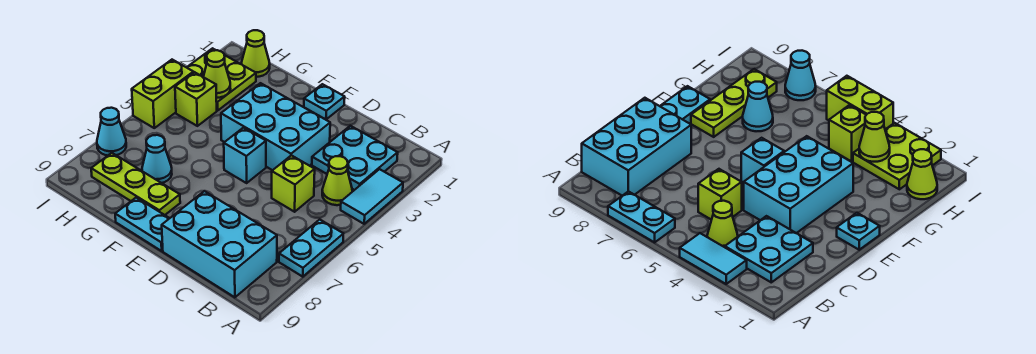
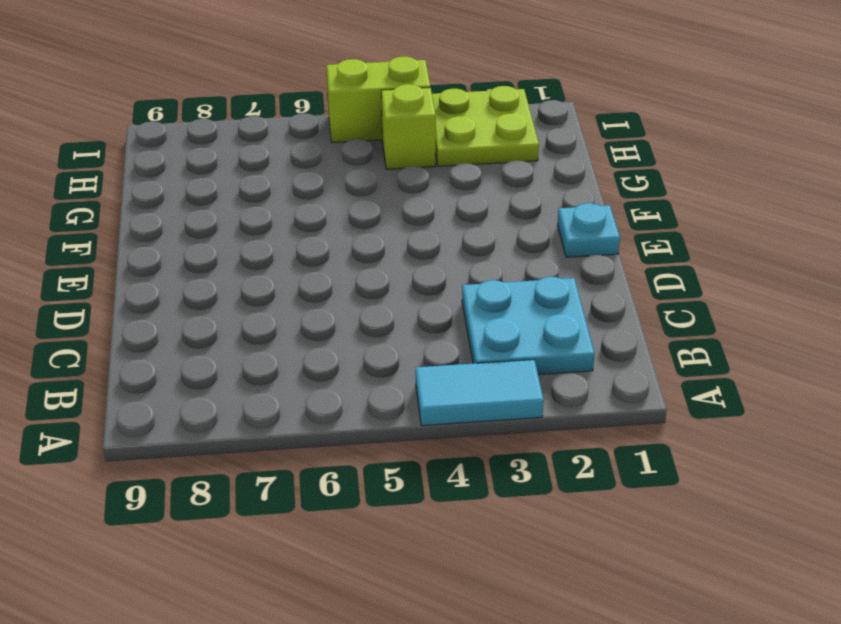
none -> cyan plate A6:A7 level 1
none -> lime cone B4 level 1
none -> cyan brick B8:D9 level 1

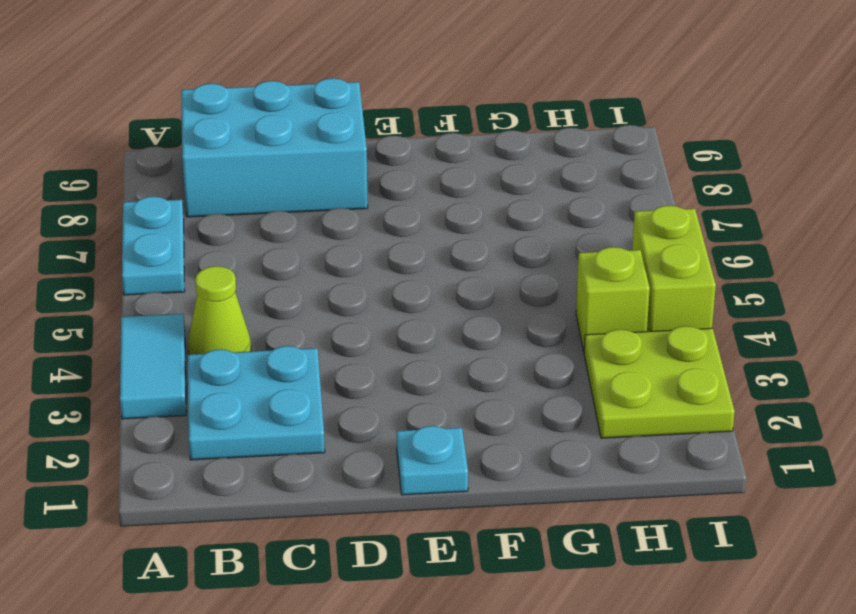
none -> lime brick C5 level 1
none -> cyan brick D3:F4 level 1
none -> cyan brick E5 level 1

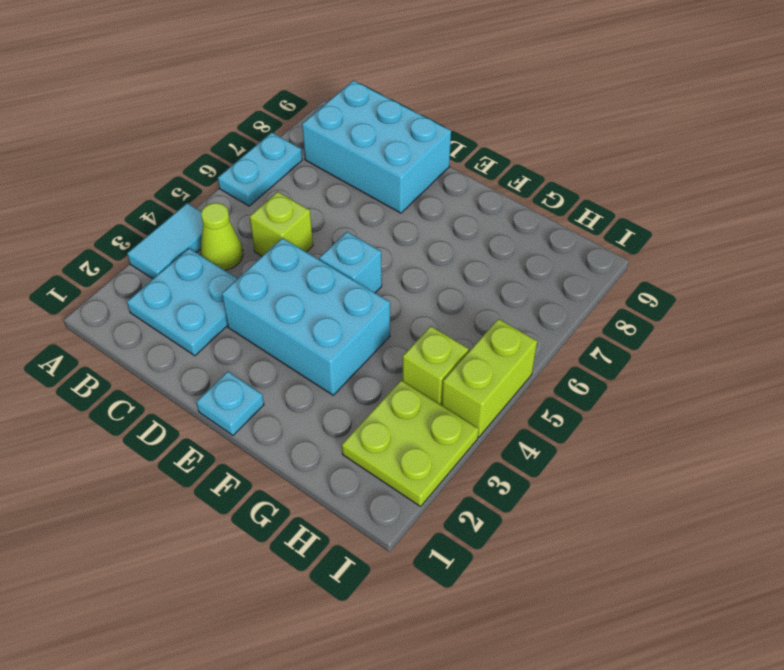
none -> cyan plate E9:F9 level 1
none -> lime plate F8:H8 level 1
none -> cyan cone G7 level 1

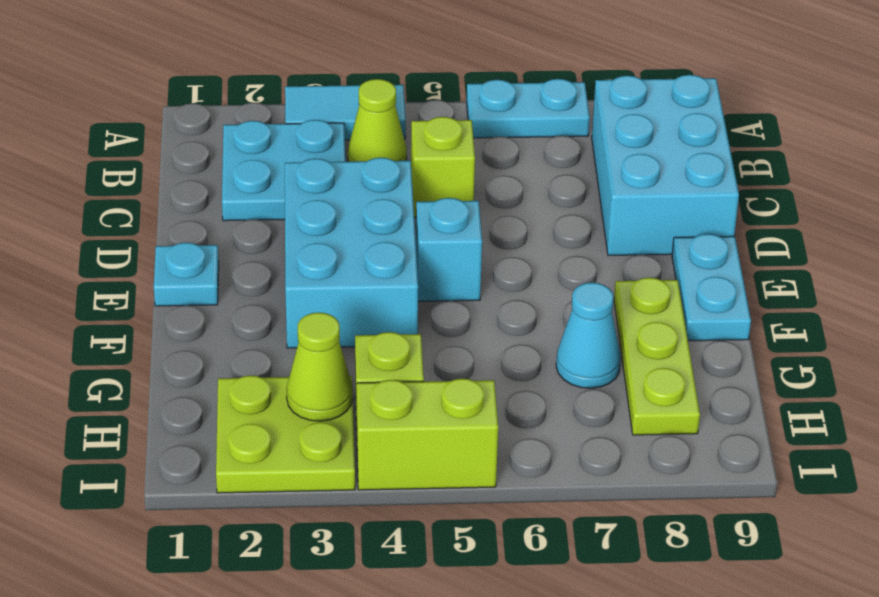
none -> lime cone H1 level 1
none -> cyan cone I7 level 1

